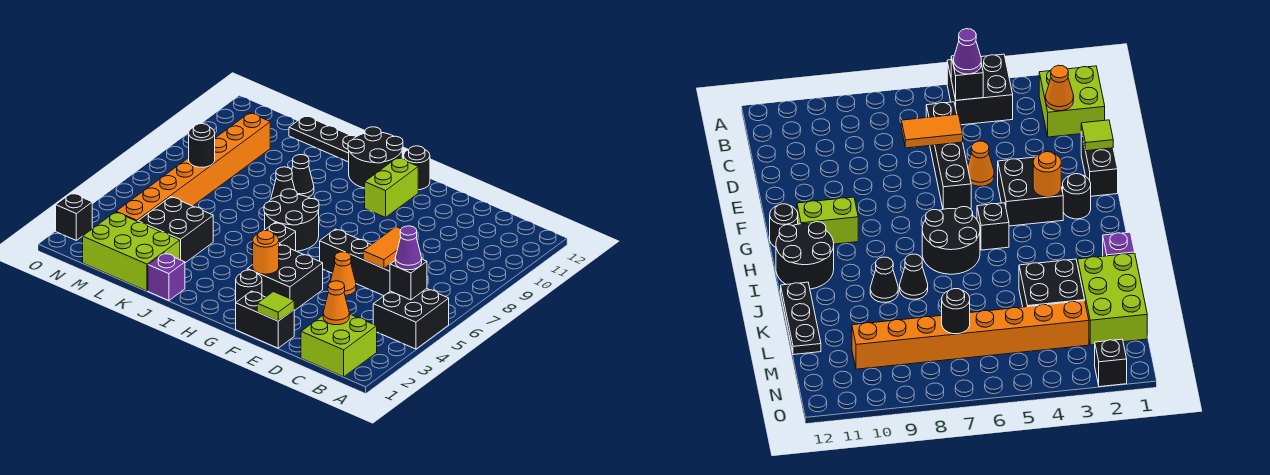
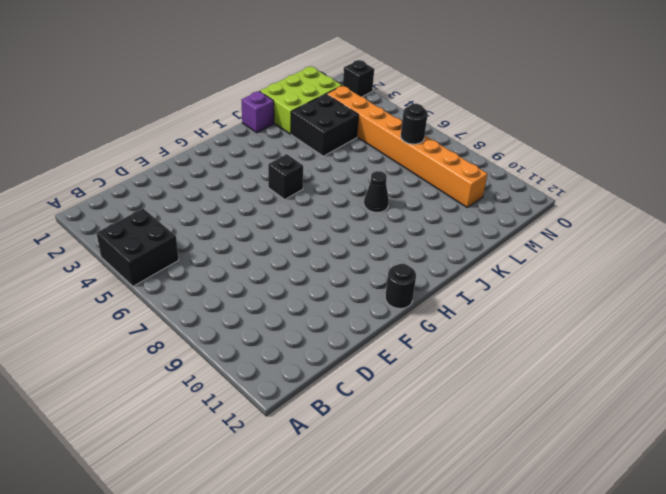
none -> lime brick B1:C2 level 1
none -> black brick C6:F6 level 1
none -> black brick E1:F1 level 1

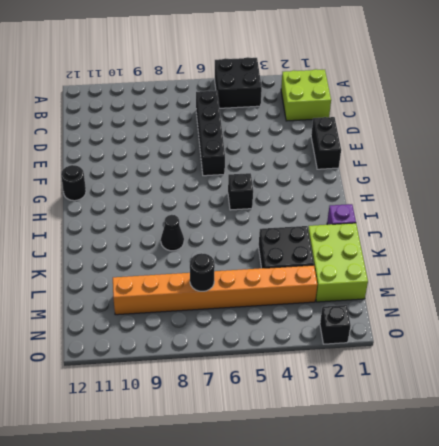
none -> orange cone E5 level 1
none -> black brick F3:G4 level 1
none -> black round brick G2 level 1

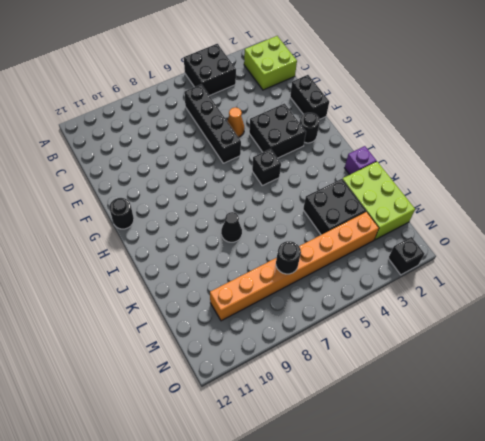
none -> lime brick G10:G11 level 1
none -> black round brick H6:I7 level 1
none -> black round brick H11:I12 level 1

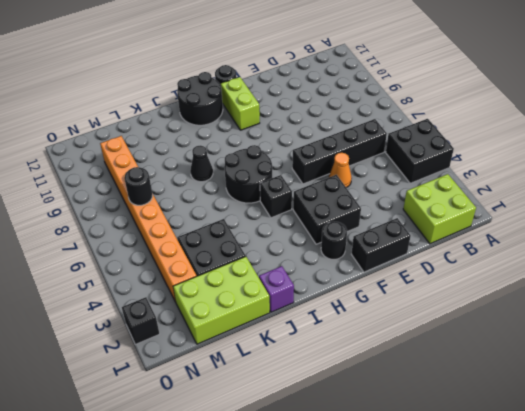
none -> black cone J9 level 1
none -> black plate J12:L12 level 1
none -> black brick B5 level 2

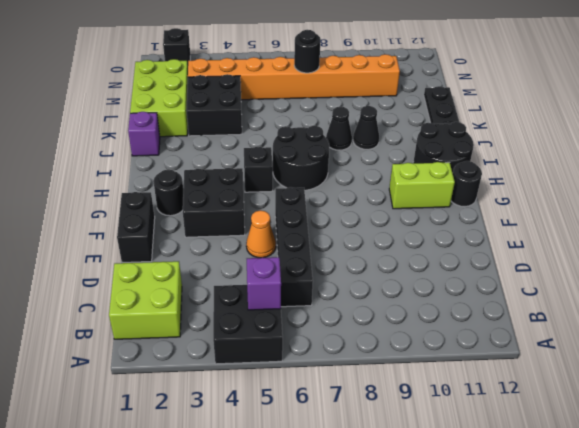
purple brick B5 level 2 -> black brick B5 level 2
none -> orange cone C2 level 2
none -> orange tile D6:D7 level 2
none -> lime tile E1 level 2

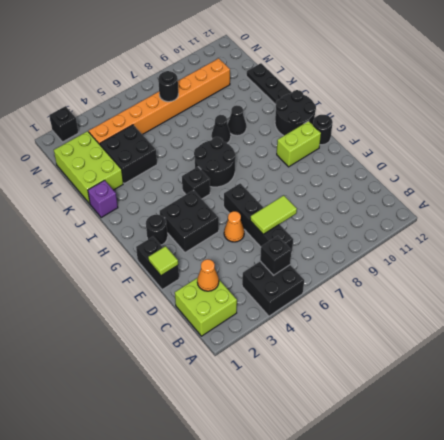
lime tile D6:D7 level 2 -> orange tile D6:D7 level 2
none -> orange round brick G3 level 2
none -> purple cone B5 level 3

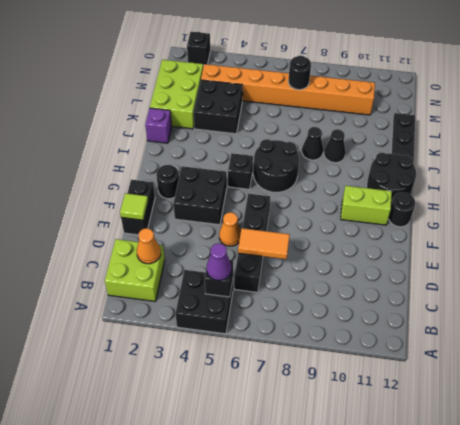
none -> orange round brick G3 level 2

